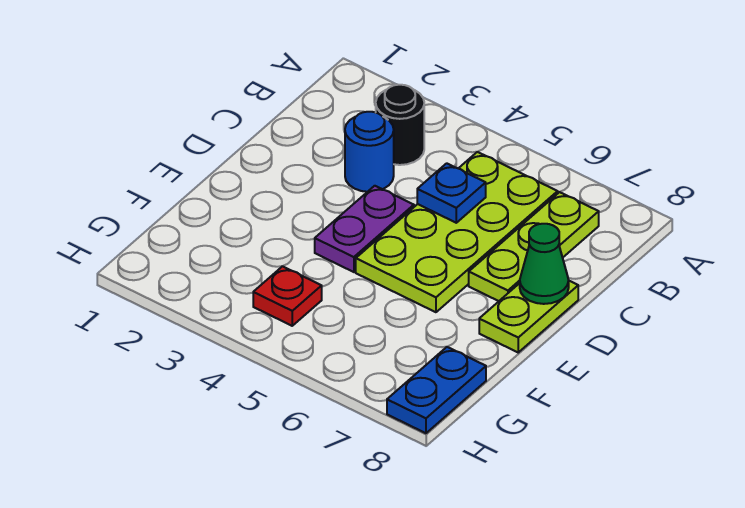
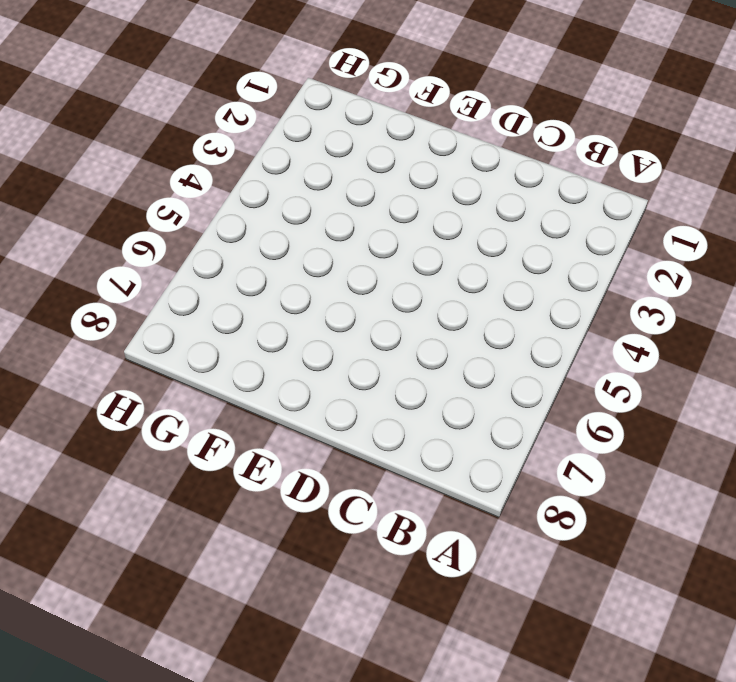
none -> black round brick B3 level 1
none -> lime plate B5:E6 level 1

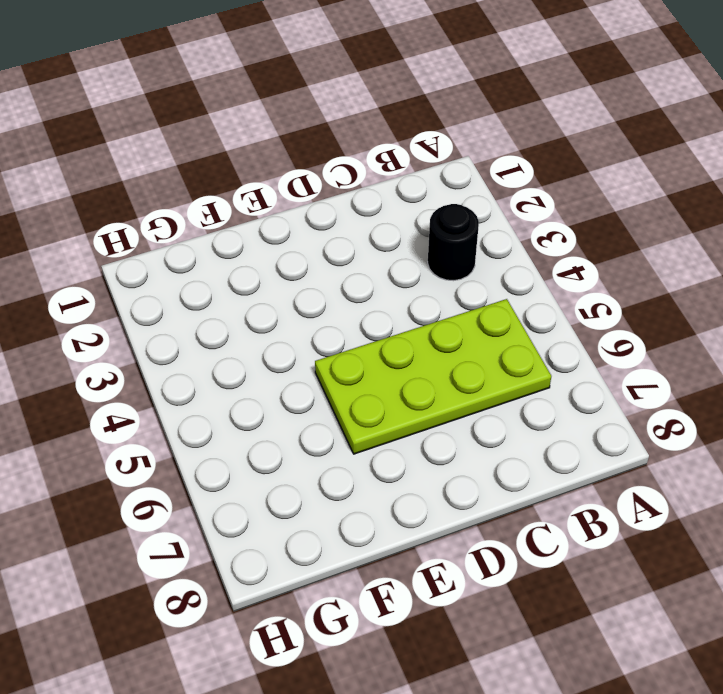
none -> lime plate B7:D7 level 1
none -> blue round brick C3 level 1

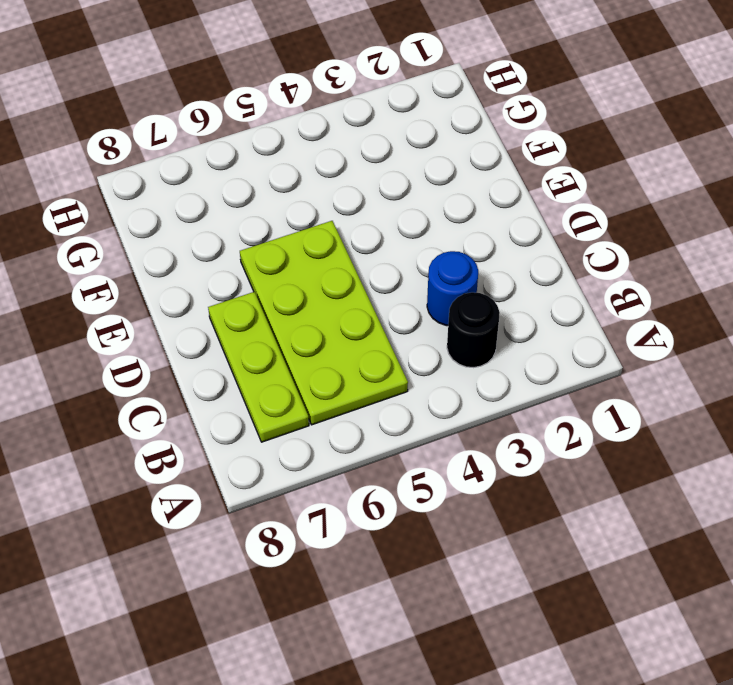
none -> purple plate D4:E4 level 1
none -> lime plate D8:E8 level 1

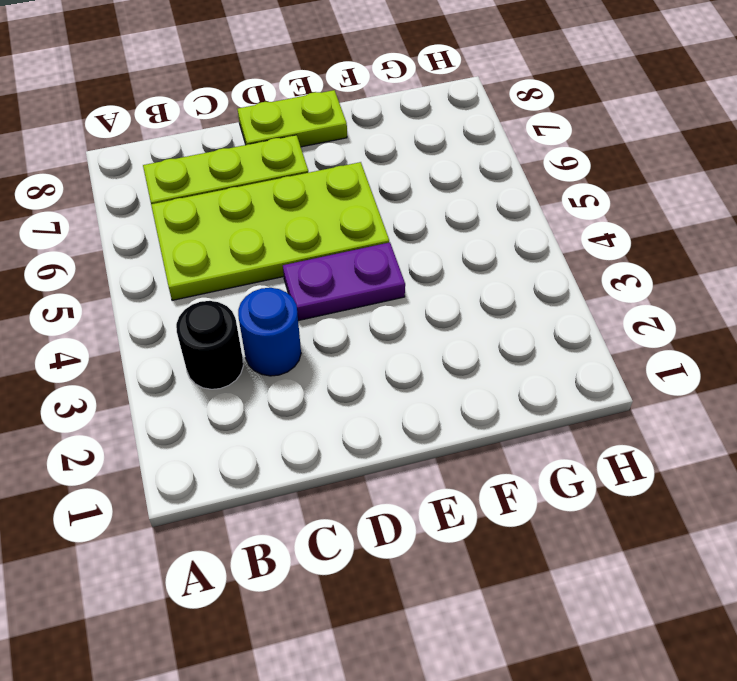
none -> red plate G4 level 1
none -> blue plate G8:H8 level 1

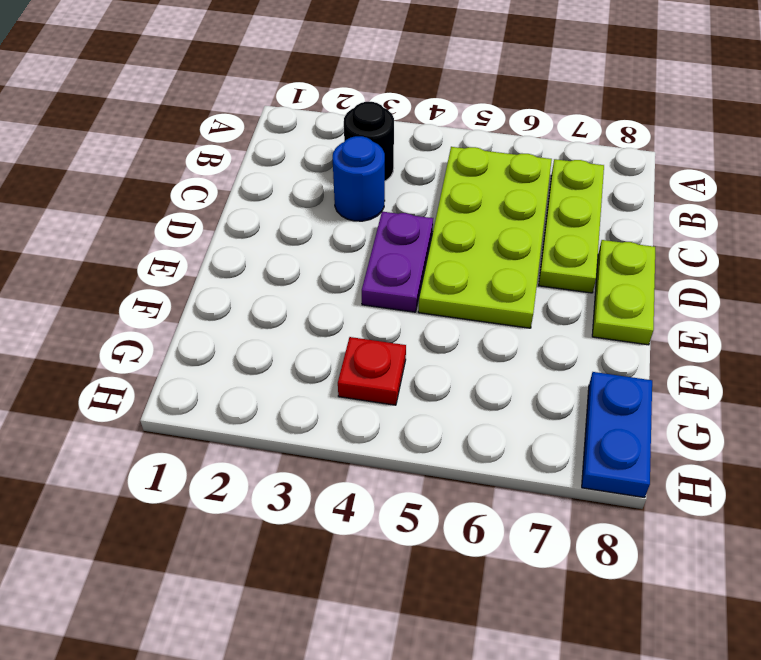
none -> blue plate C5 level 2
none -> green cone D8 level 2

